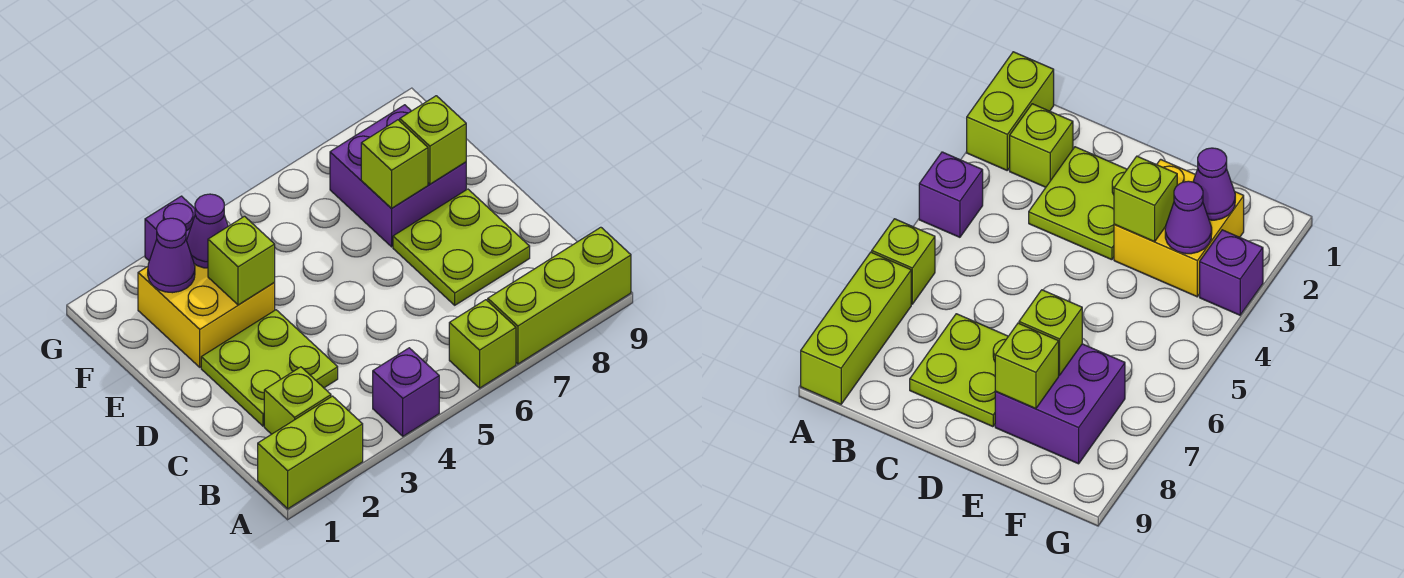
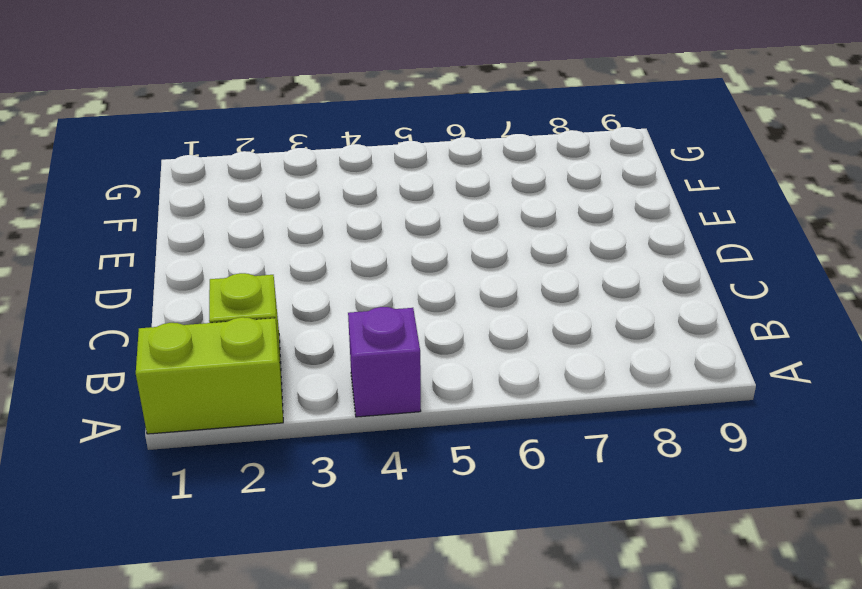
none -> lime brick A6 level 1
none -> lime brick A7:A9 level 1
none -> lime plate C2:D3 level 1

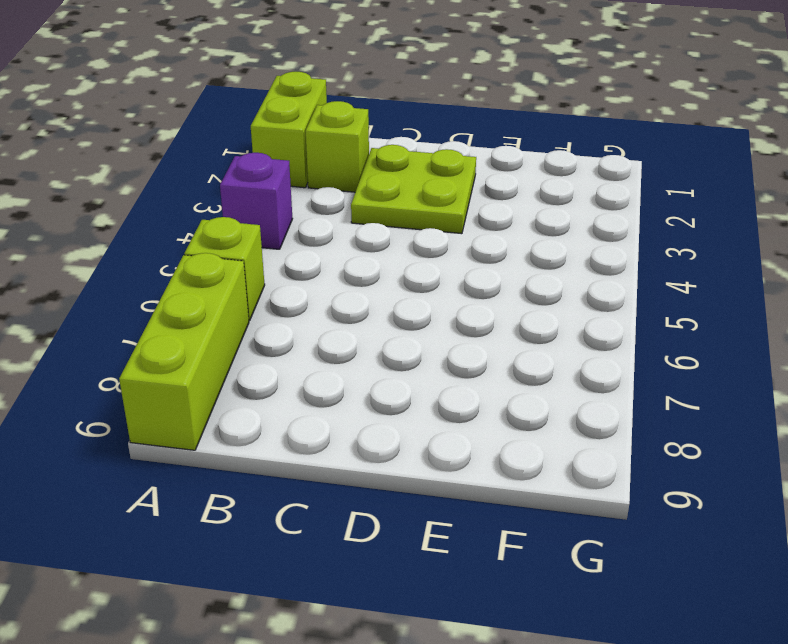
none -> lime plate C7:D8 level 1
none -> yellow brick E2:F3 level 1
none -> purple brick E7:F8 level 1

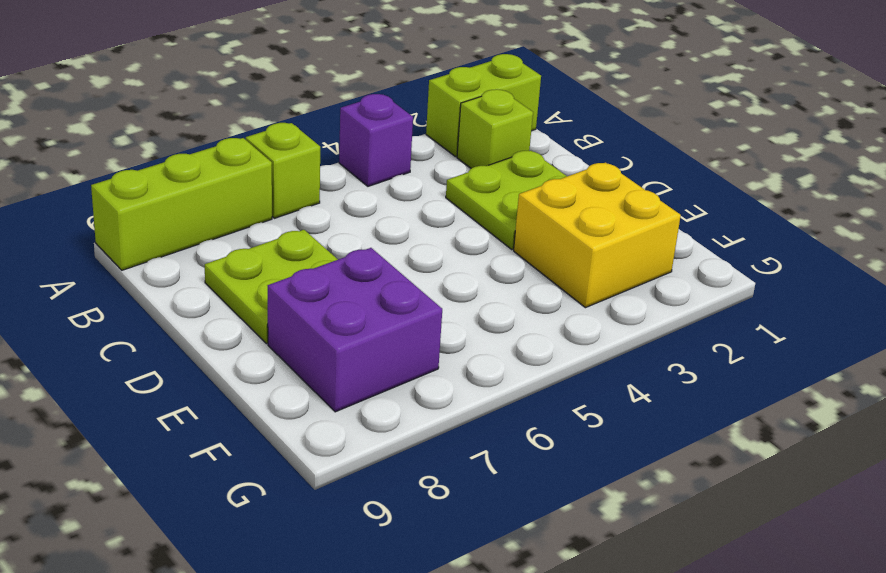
none -> purple brick G3 level 1
none -> lime brick E3 level 2
none -> lime brick E7 level 2

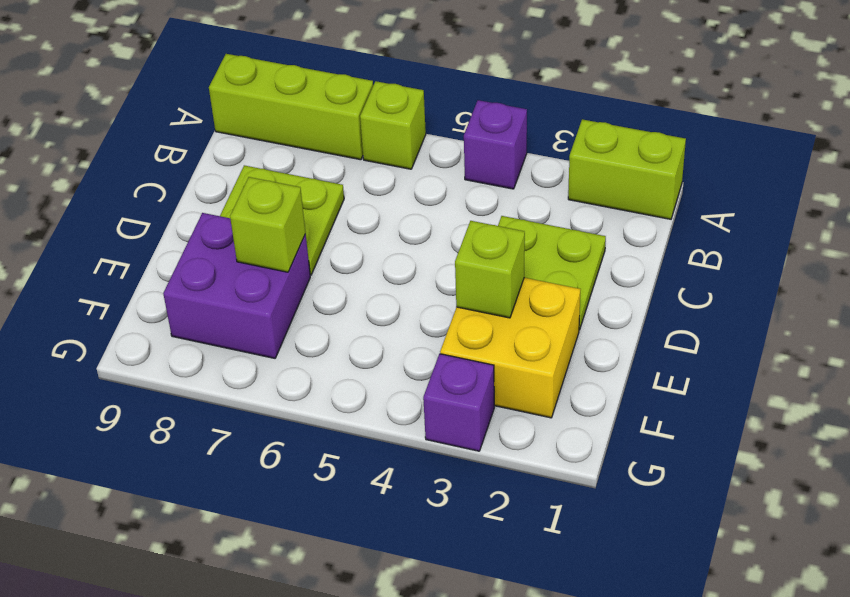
none -> lime brick B2 level 1
none -> lime brick E8 level 2
none -> purple cone F2 level 2

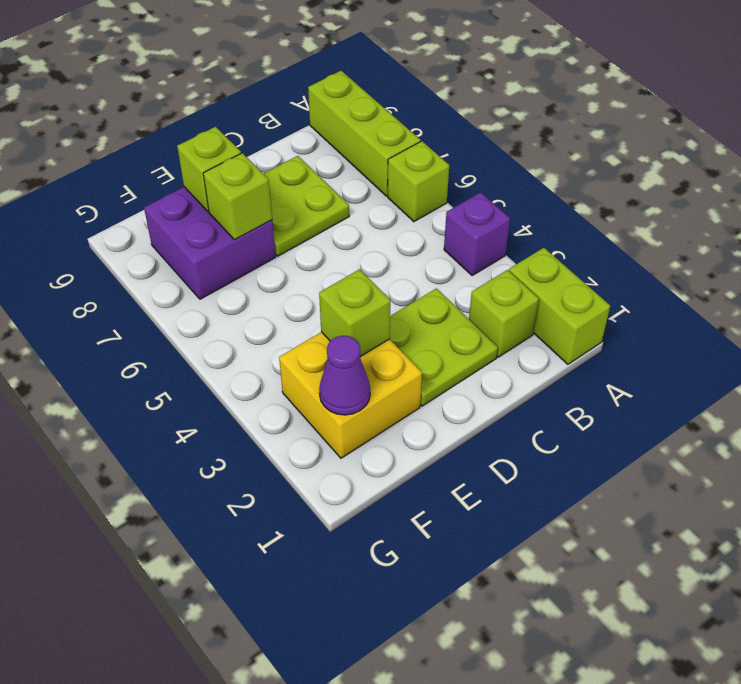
none -> purple brick G3 level 1
none -> purple cone F3 level 2

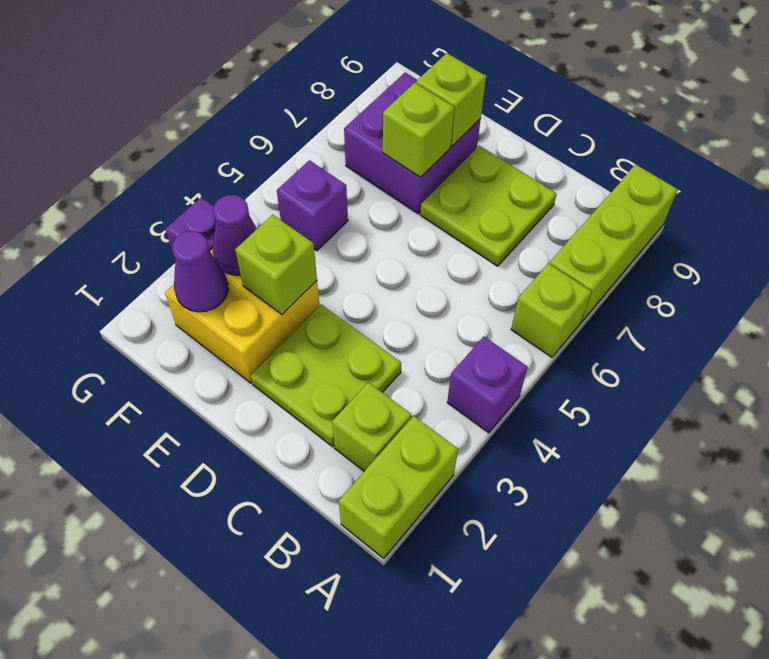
purple brick F5 level 1 -> none

